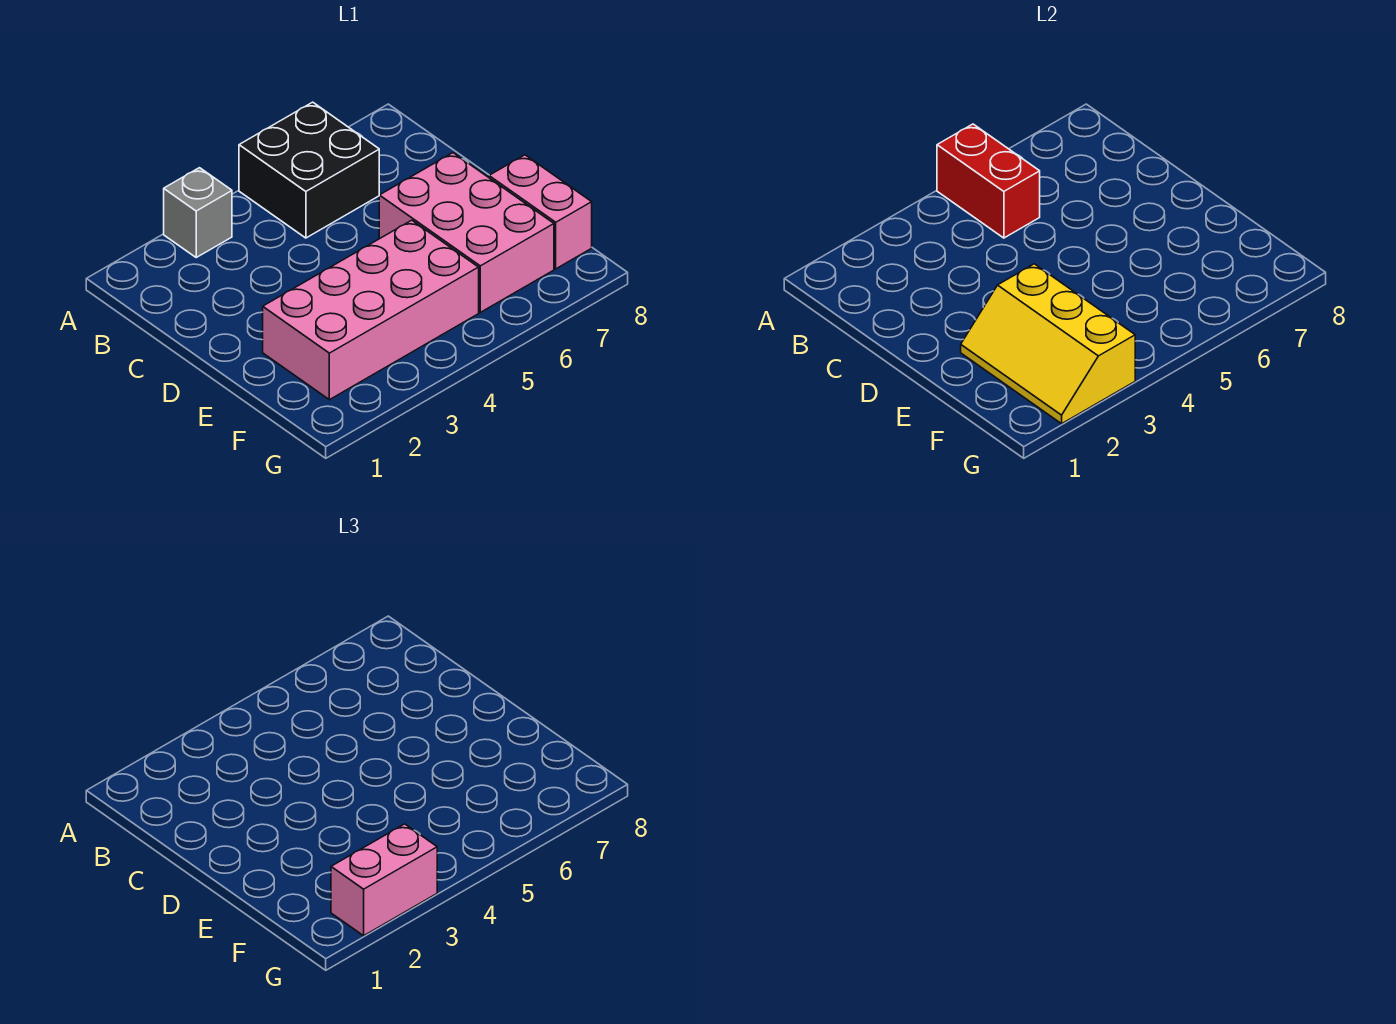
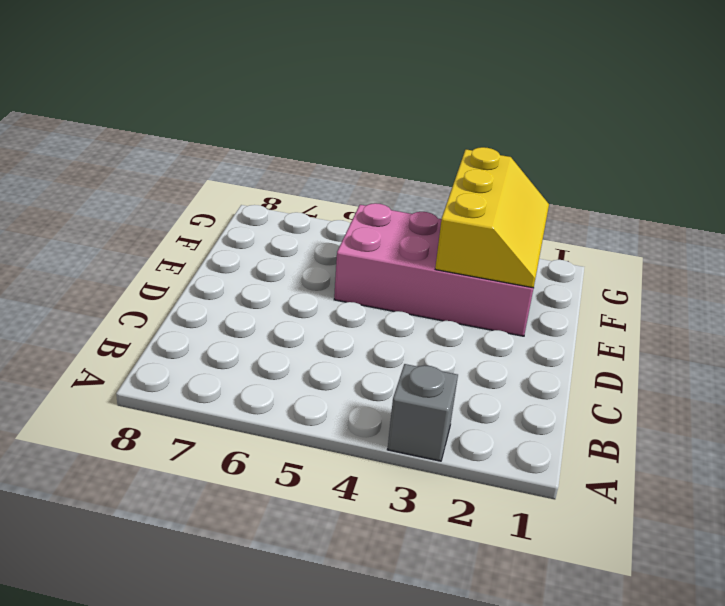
none -> black brick A5:B6 level 1
none -> pink brick D6:F7 level 1

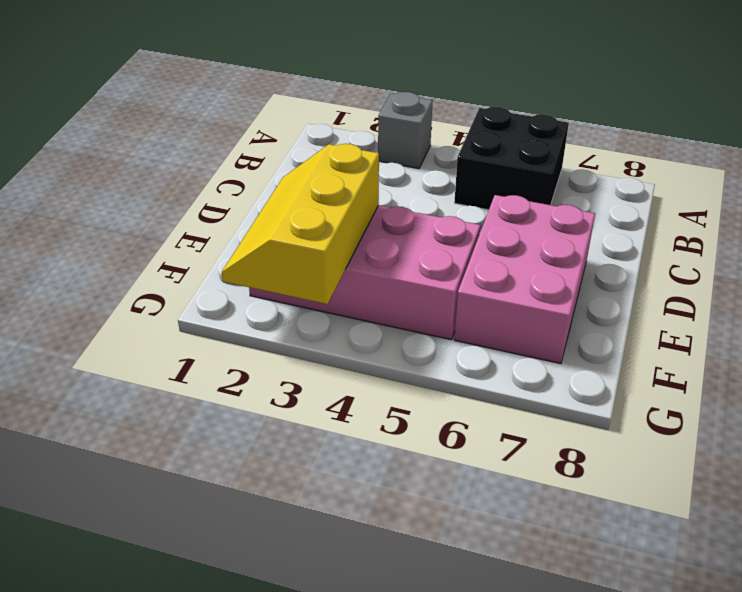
none -> pink brick E8:F8 level 1
none -> red brick A5:B5 level 2

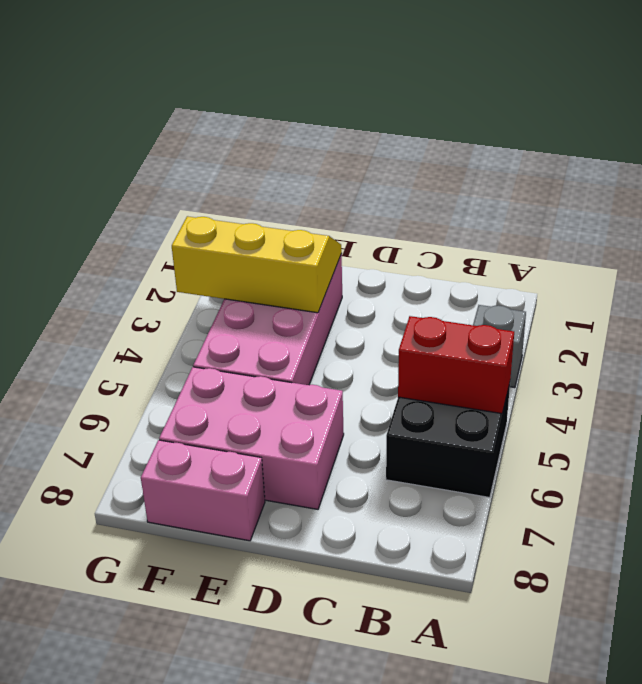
none -> pink brick G2:G3 level 3

